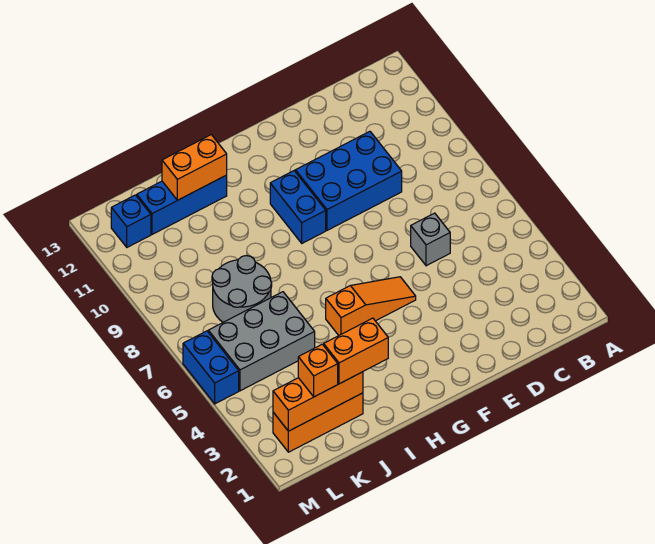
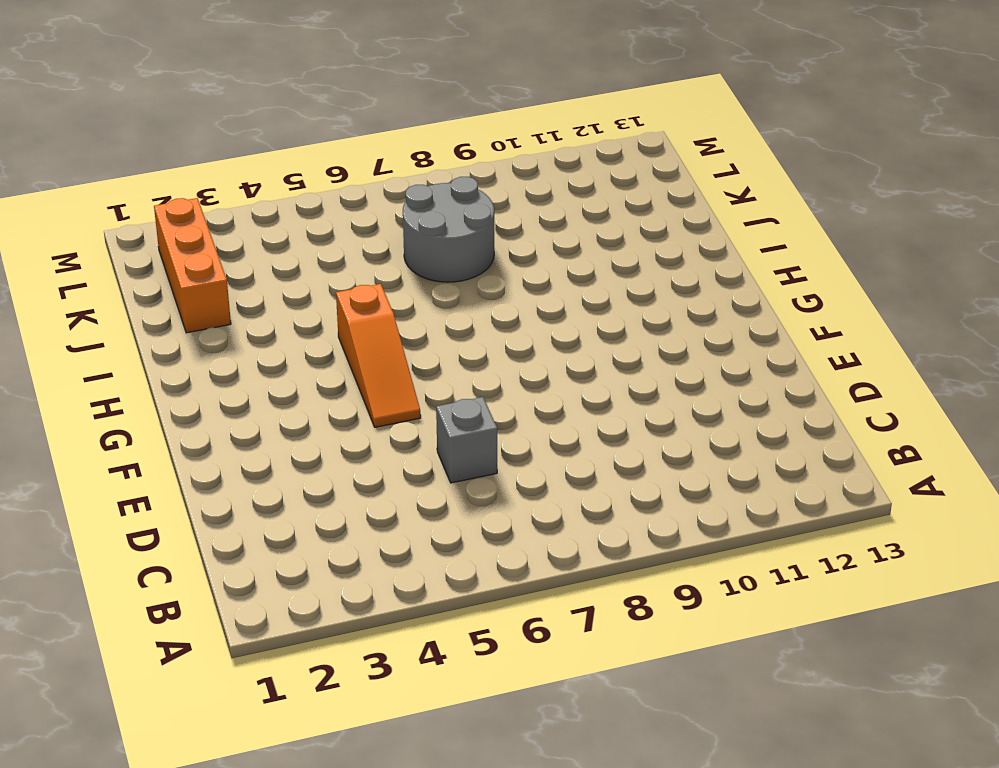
none -> blue brick D9:F10 level 1
none -> blue brick G9:G10 level 1
none -> blue brick I12:K12 level 1

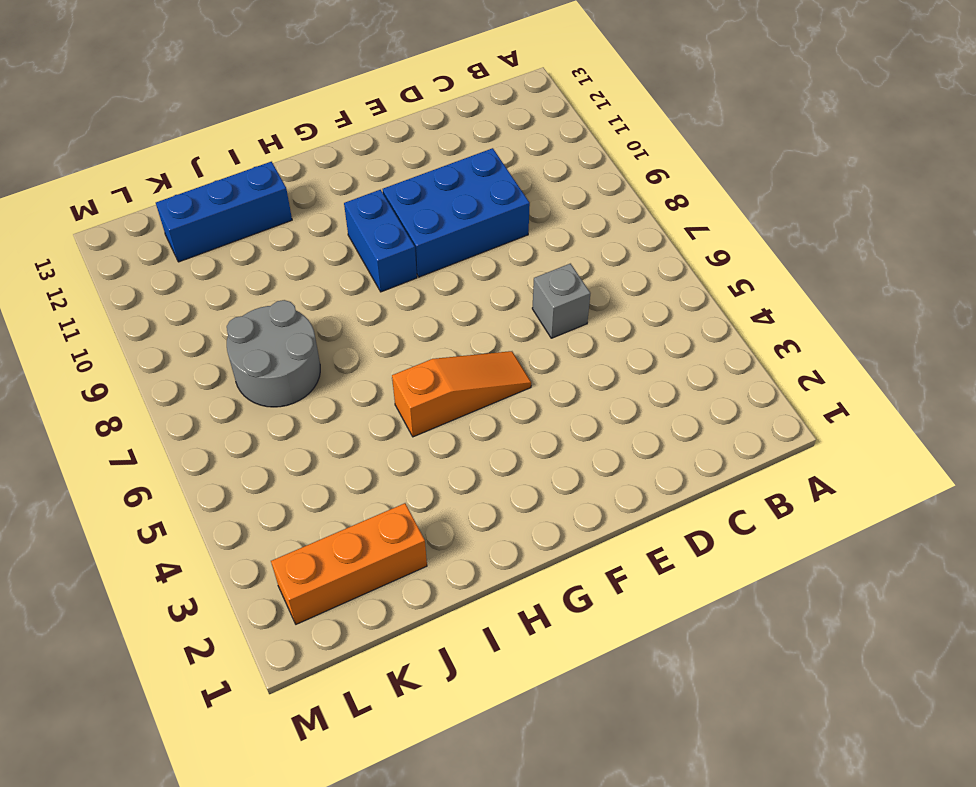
none -> grey brick J5:L6 level 1
none -> blue brick L12 level 1
none -> blue brick M5:M6 level 1

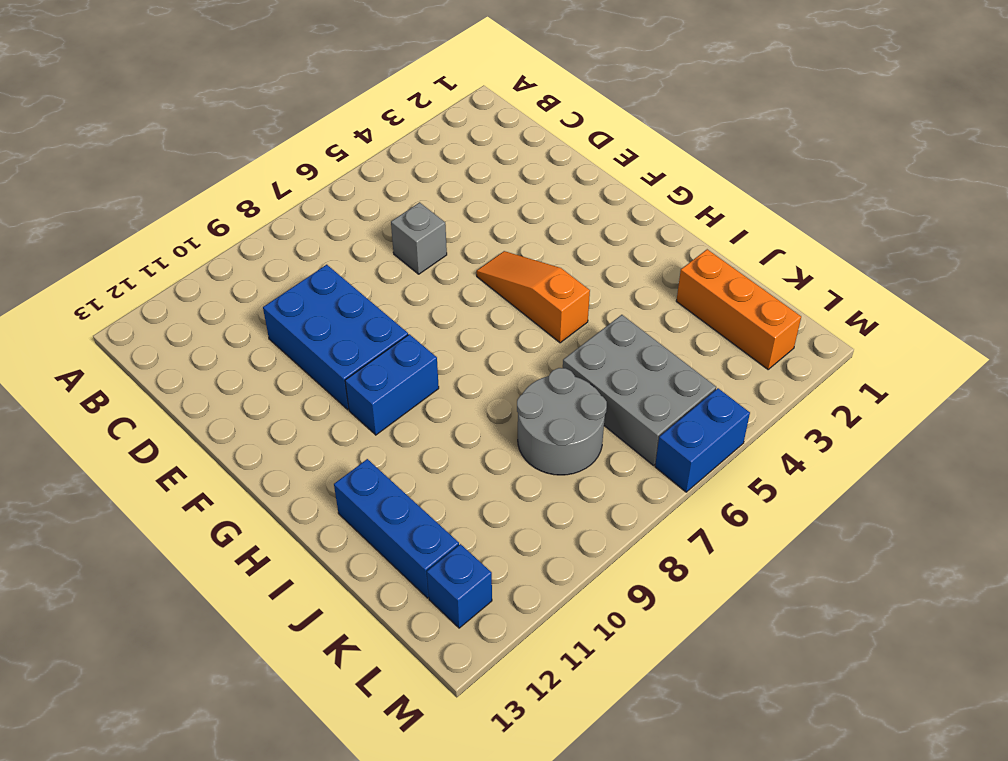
none -> orange brick I12:J12 level 2
none -> orange brick J2:L2 level 2
none -> orange brick I2:J2 level 3

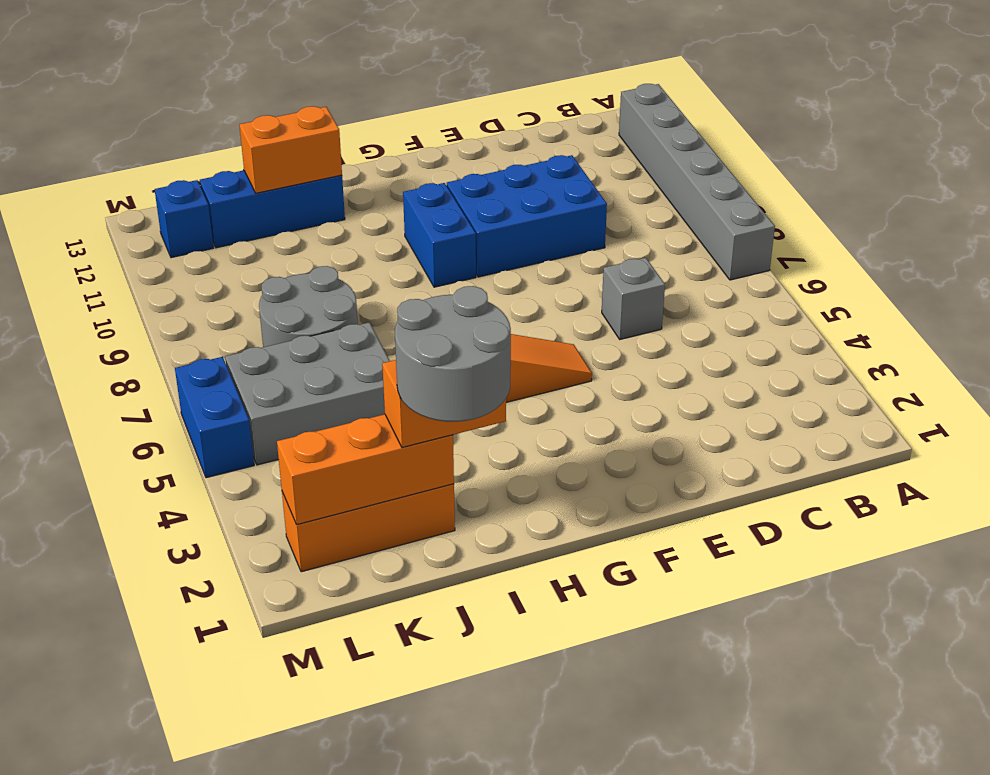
grey brick A7:A12 level 1 -> none
grey round brick I1:J2 level 4 -> none
none -> orange brick K2 level 3

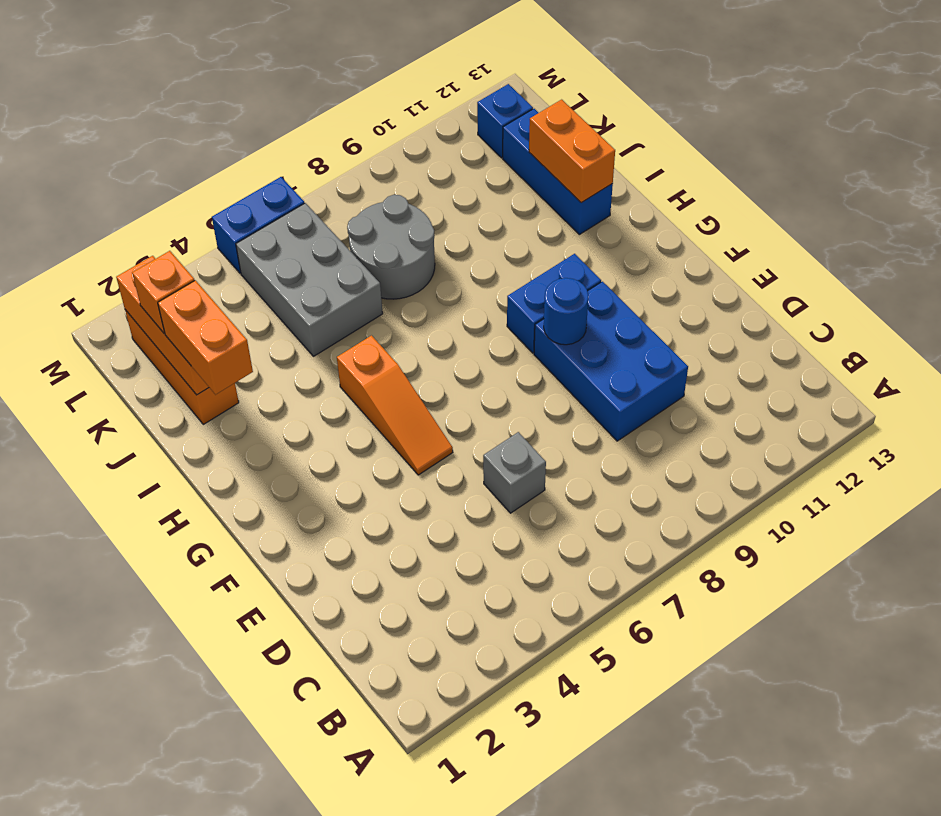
blue round brick F9 level 2 -> none

